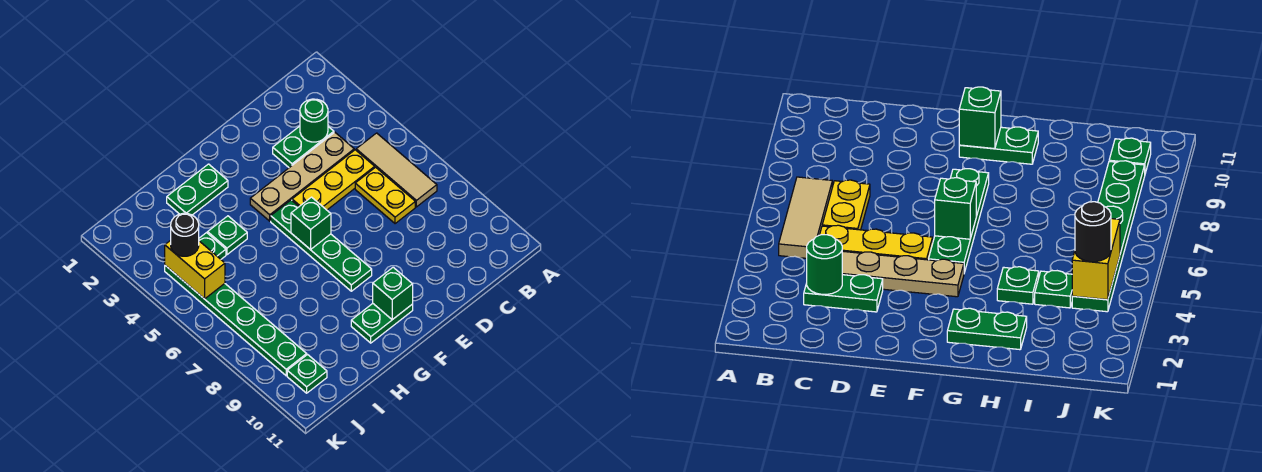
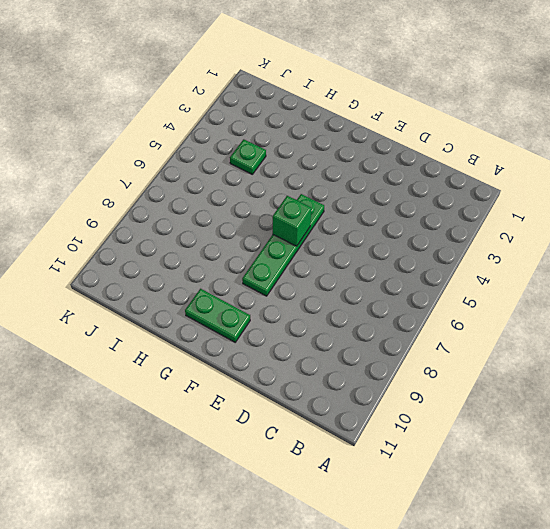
none -> tan tile B5:B7 level 1
none -> green plate C3:D3 level 1
none -> tan plate C4:F4 level 1

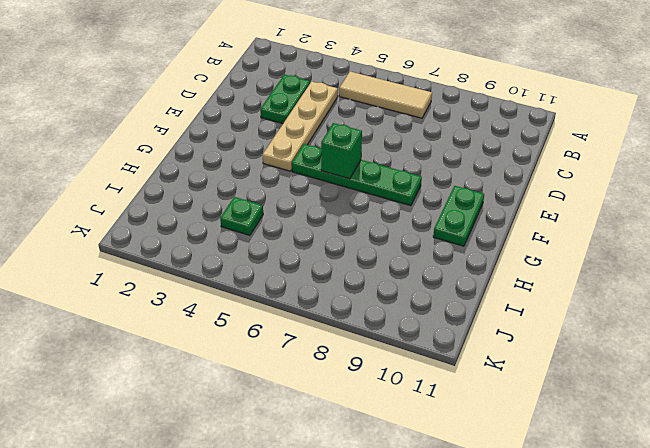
none -> yellow plate C5:E5 level 1
none -> yellow plate C6:C7 level 1
none -> green plate G2:H2 level 1

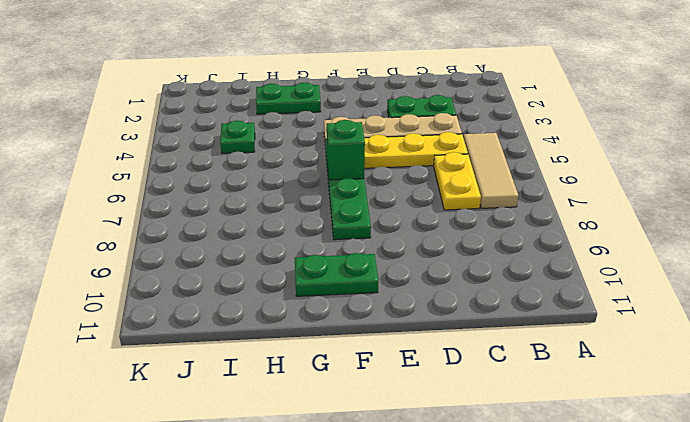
none -> green plate H4 level 1
none -> green plate J4:J9 level 1
none -> green plate J10 level 1

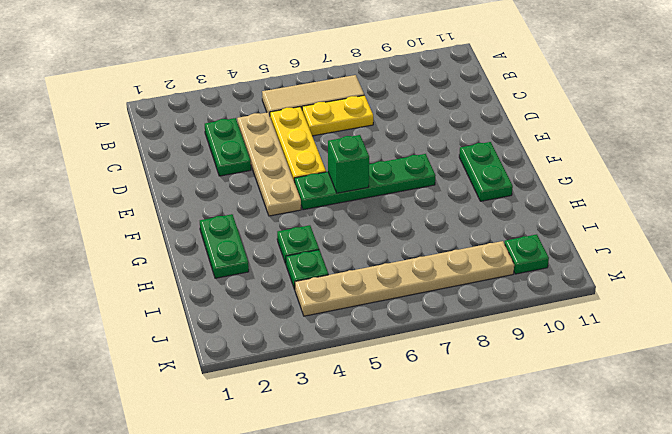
tan plate J4:J9 level 1 -> green plate J4:J9 level 1
none -> green round brick C3 level 2
none -> green brick F10 level 2
none -> yellow brick J4:J5 level 2

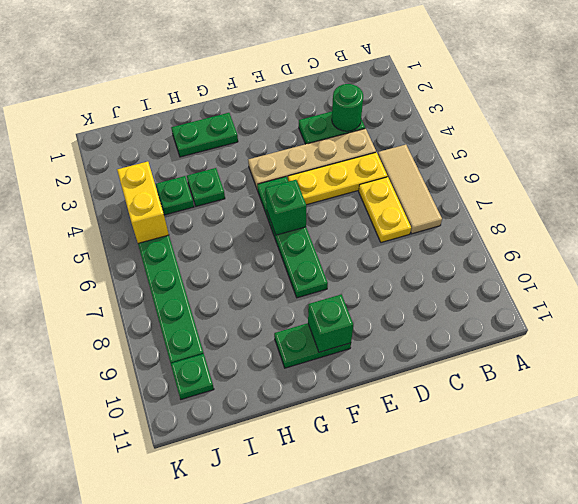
none -> black round brick J4 level 3

